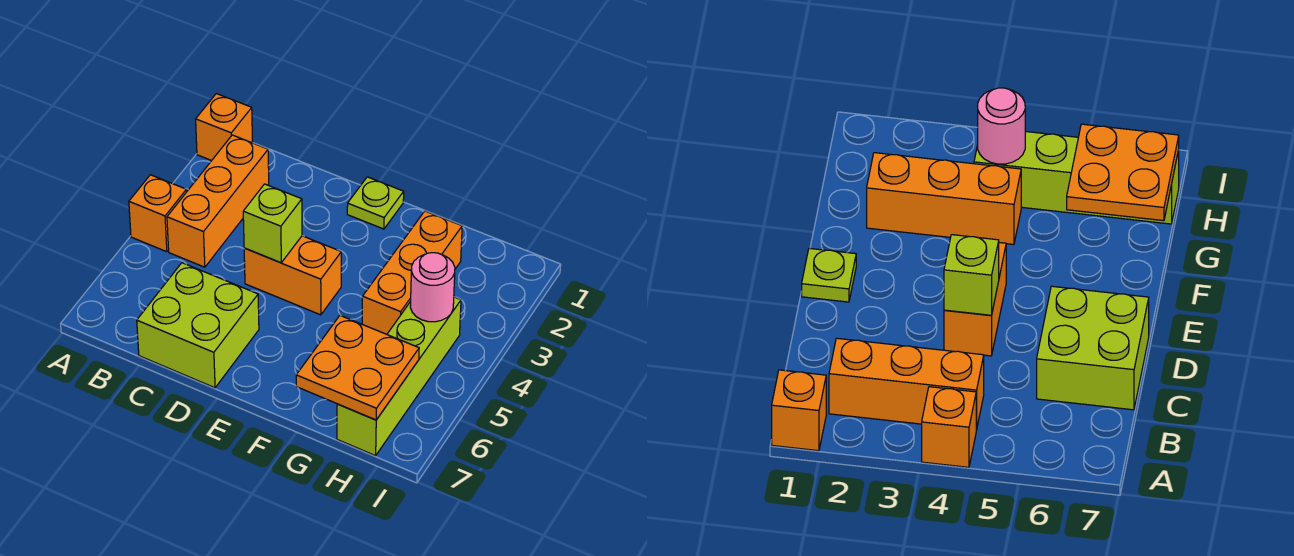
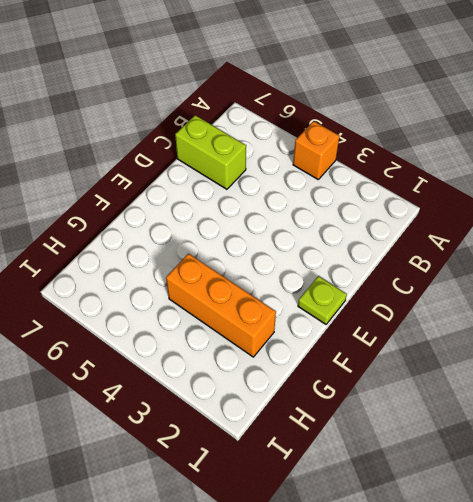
lime brick C6:C7 level 1 -> lime brick C6:D7 level 1
none -> orange brick A1 level 1
none -> orange brick B2:B4 level 1

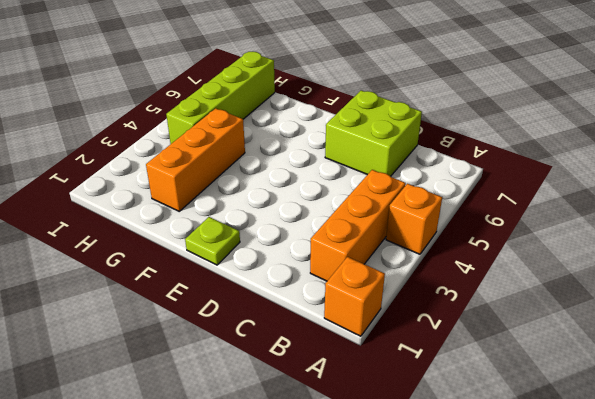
none -> orange brick D4:E4 level 1
none -> lime brick D4 level 2

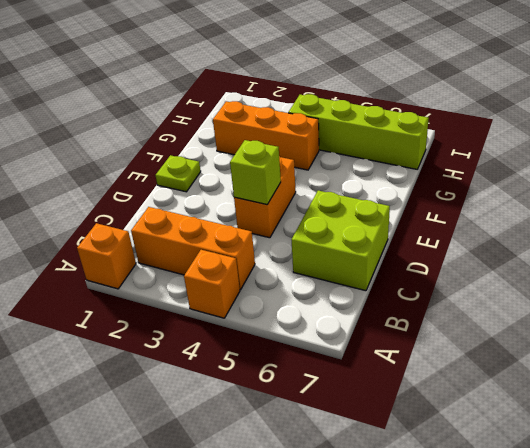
none -> orange plate G6:H7 level 2
none -> pink round brick H4 level 2

